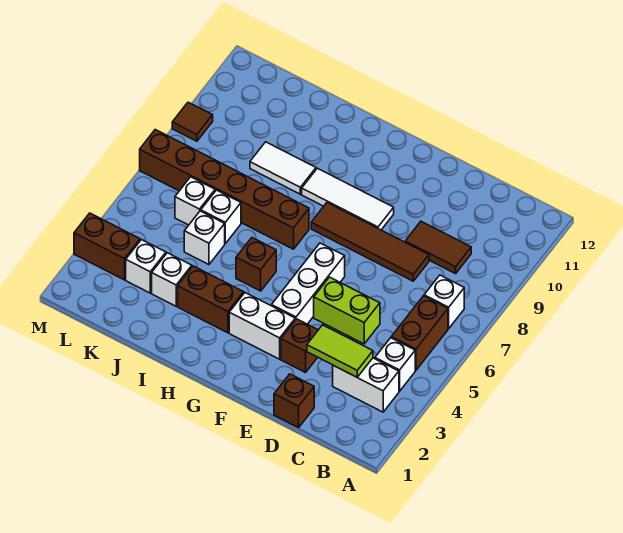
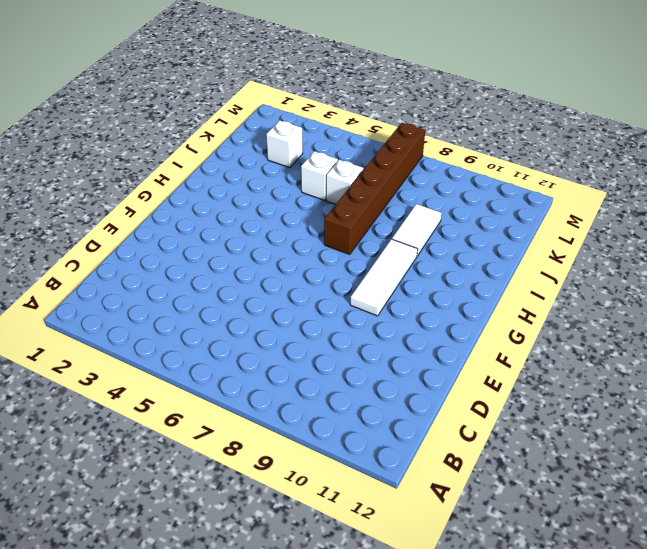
none -> white brick B3:C3 level 1
none -> white brick B4 level 1
none -> brown brick B5:B6 level 1

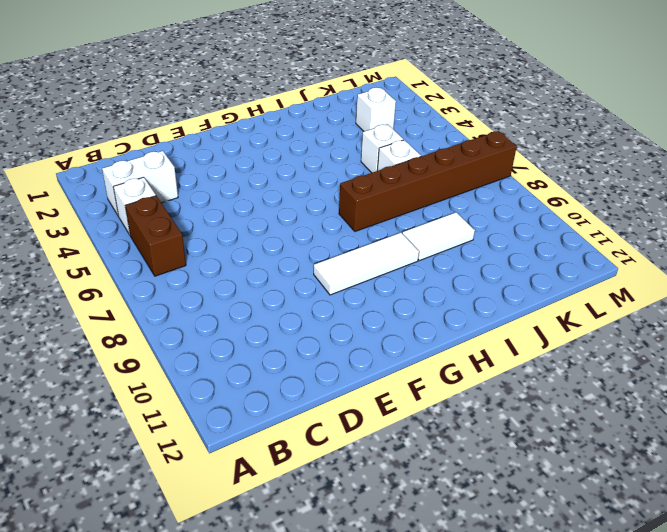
none -> white brick B7 level 1
none -> brown tile C9:D9 level 1
none -> brown brick D1 level 1

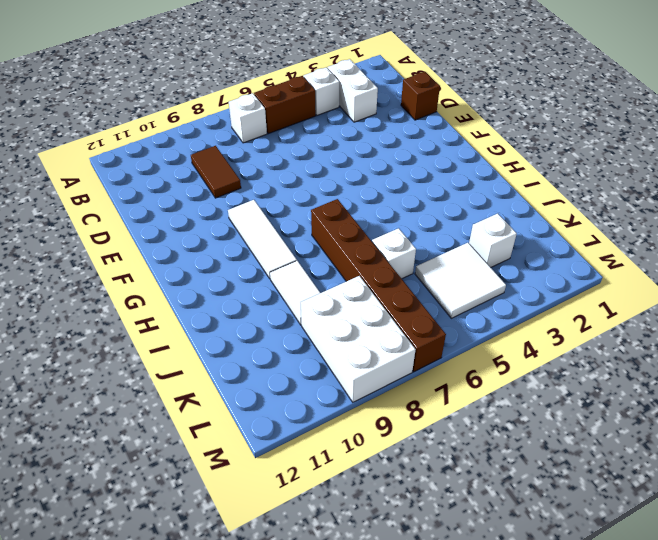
white tile K4:L5 level 1 -> none
white brick K8:M9 level 1 -> brown tile M9 level 1
none -> lime brick D5:E5 level 1
none -> brown tile D8:G8 level 1
none -> brown brick E3 level 1

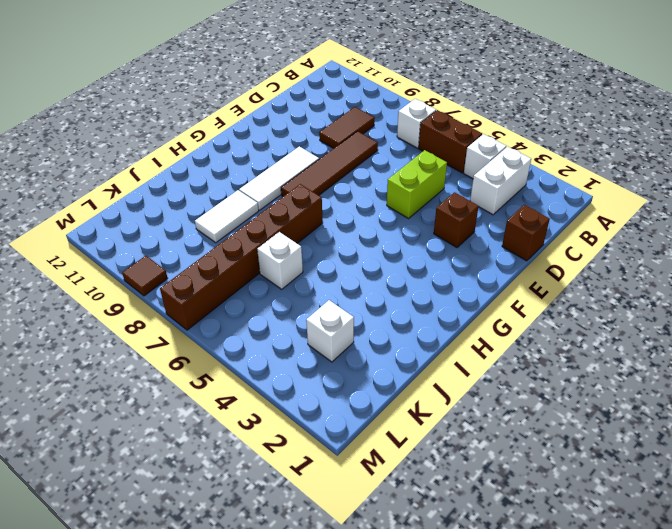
none -> white brick F3:G3 level 1
none -> white brick F4:F6 level 1
none -> brown brick H3:I3 level 1

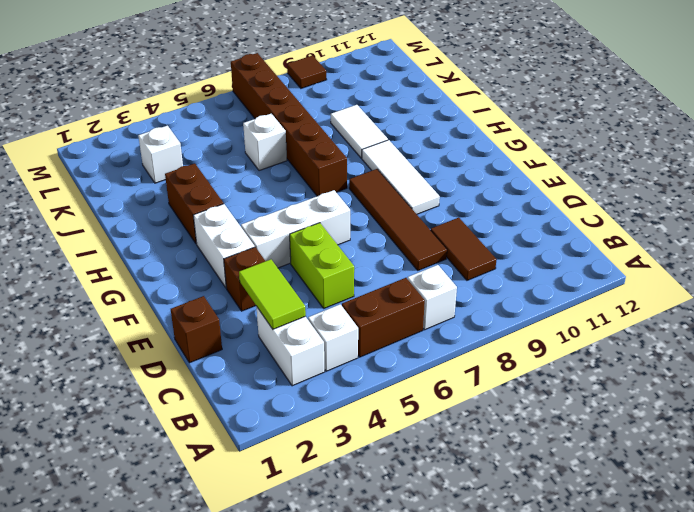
none -> brown brick H5 level 1
none -> white brick J3 level 1
none -> white brick J5 level 1

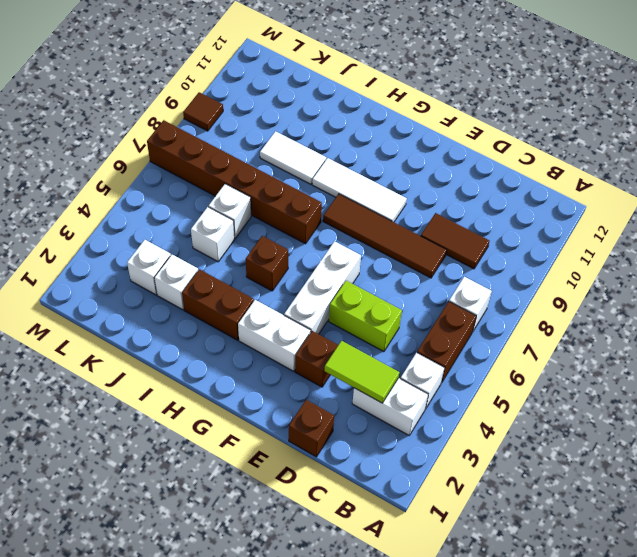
none -> white brick K6 level 1
none -> brown brick L3:M3 level 1

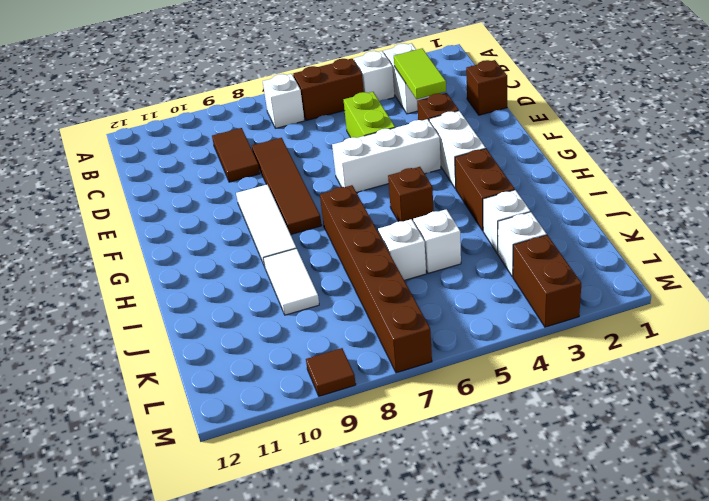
none -> white brick K6 level 1

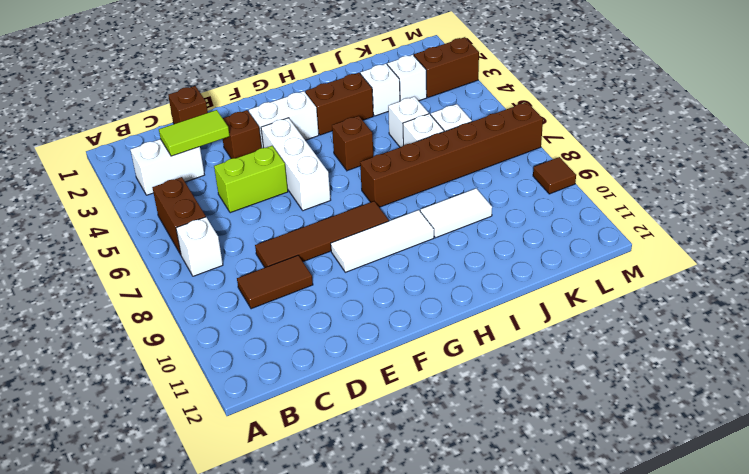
none -> white brick B4 level 1

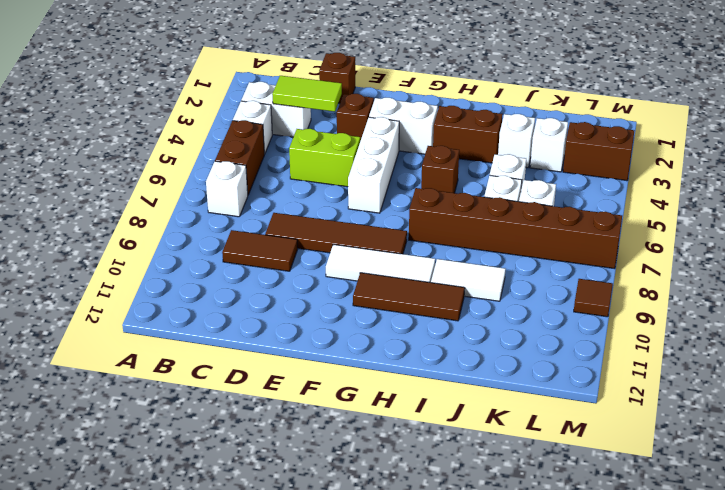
brown tile G10:I10 level 1 -> none

